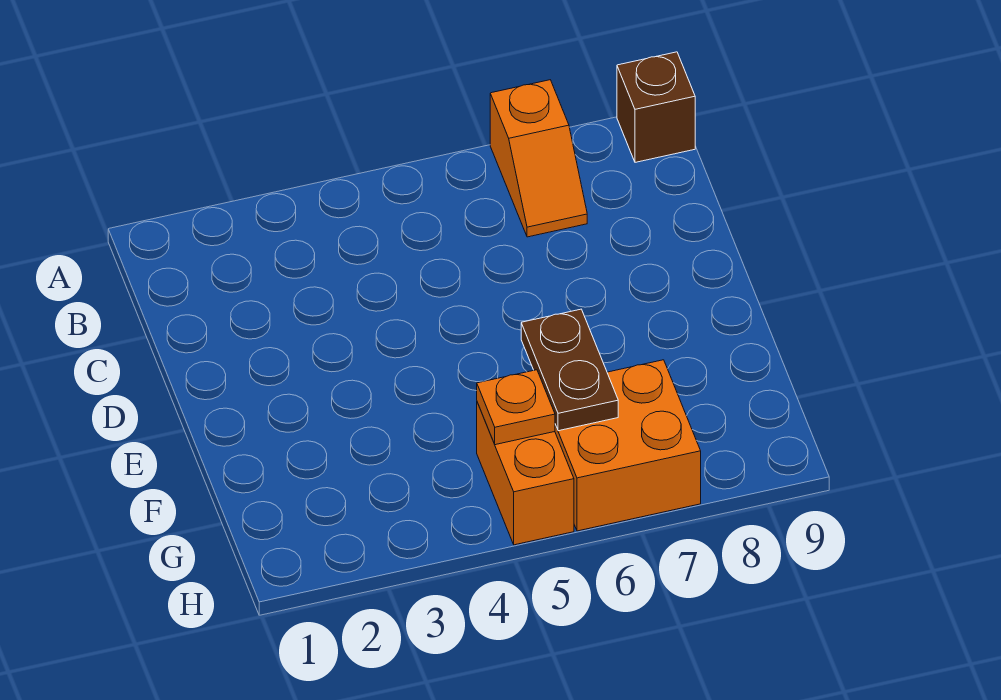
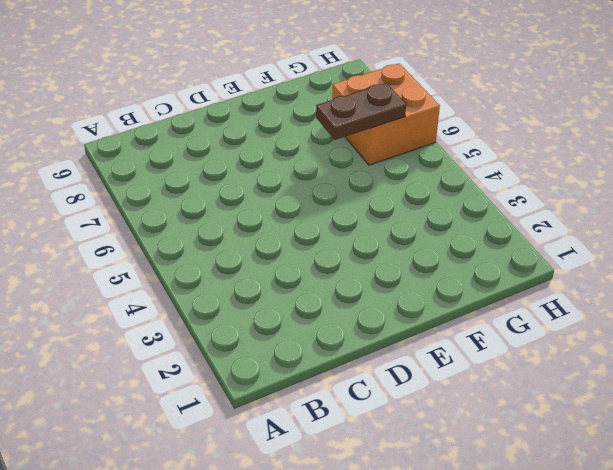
none -> orange slope A7:B7 level 1 top A
none -> brown brick A9 level 1

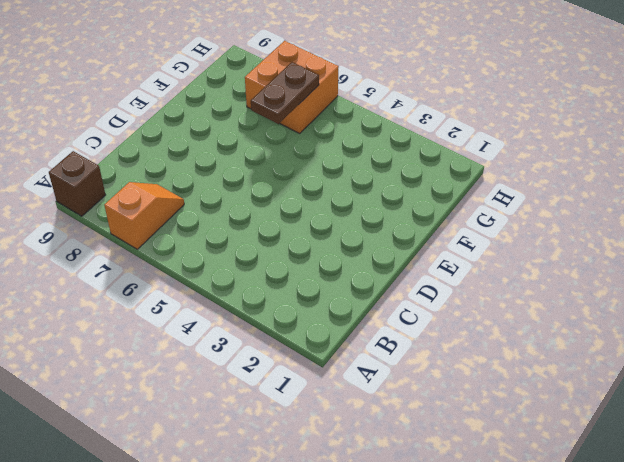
none -> orange brick G5:H5 level 1
none -> orange plate G5 level 2

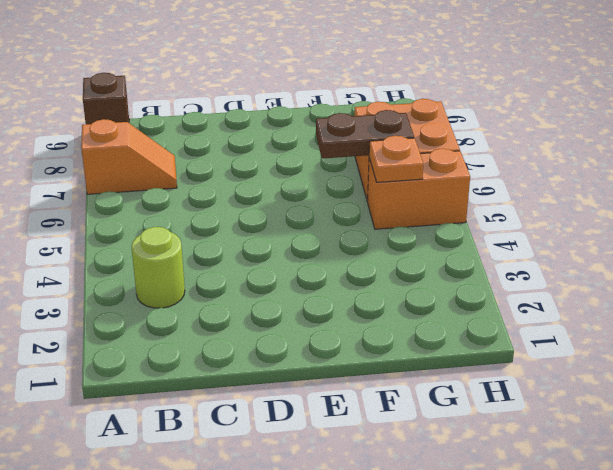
lime round brick B3 level 1 -> none

